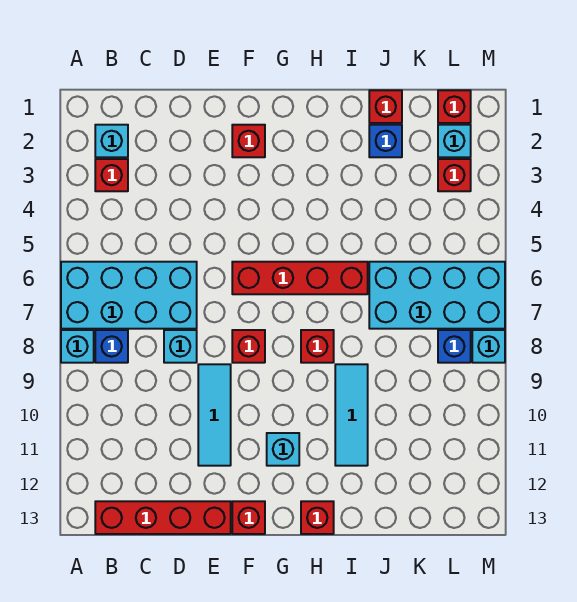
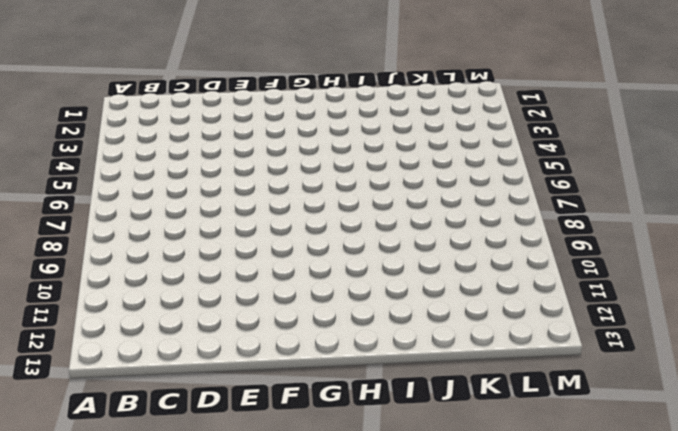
none -> cyan brick A6:D7 level 1
none -> cyan brick A8 level 1
none -> cyan brick B2 level 1

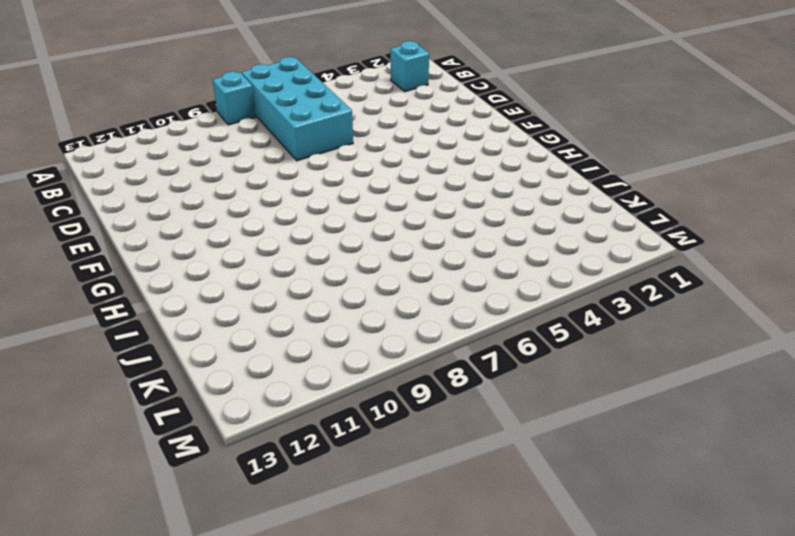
none -> red brick B3 level 1
none -> blue brick B8 level 1
none -> red brick B13:E13 level 1

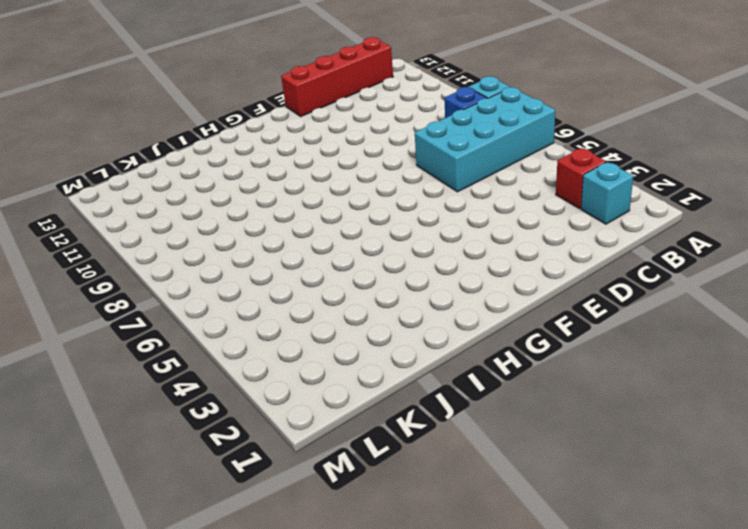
none -> cyan brick D8 level 1
none -> cyan tile E9:E11 level 1
none -> red brick F2 level 1

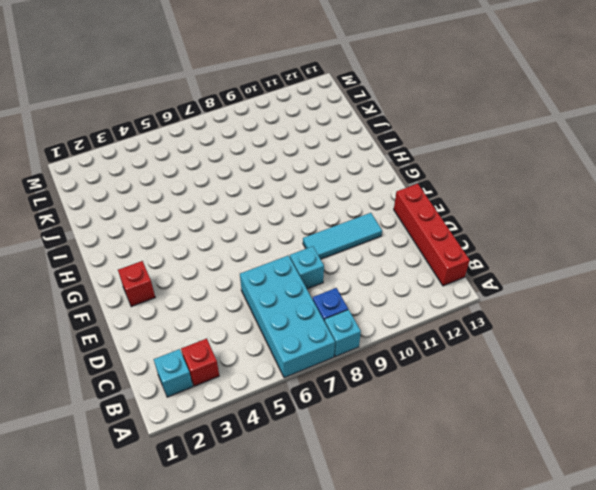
none -> red brick F6:I6 level 1
none -> red brick F8 level 1
none -> red brick F13 level 1

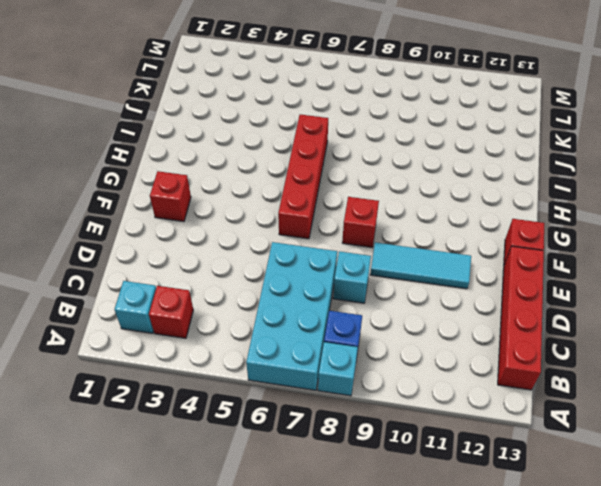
none -> cyan brick G11 level 1
none -> red brick H8 level 1
none -> red brick H13 level 1

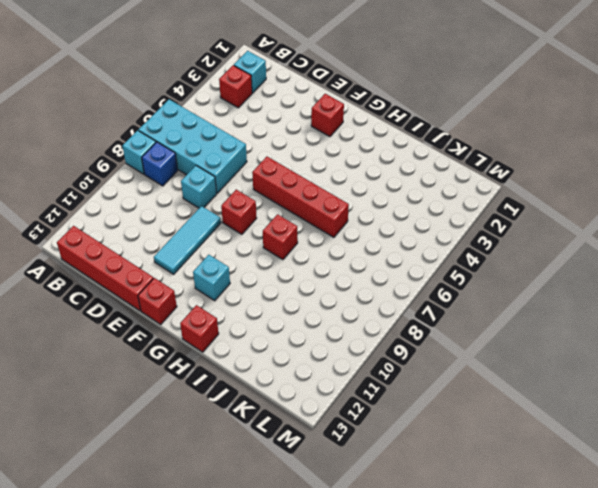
none -> cyan tile I9:I11 level 1
none -> red brick J1 level 1
none -> blue brick J2 level 1

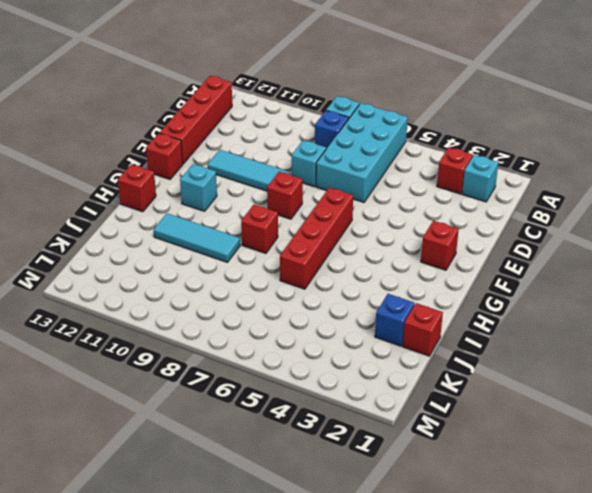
none -> cyan brick J6:M7 level 1
none -> red brick L1 level 1
none -> cyan brick L2 level 1

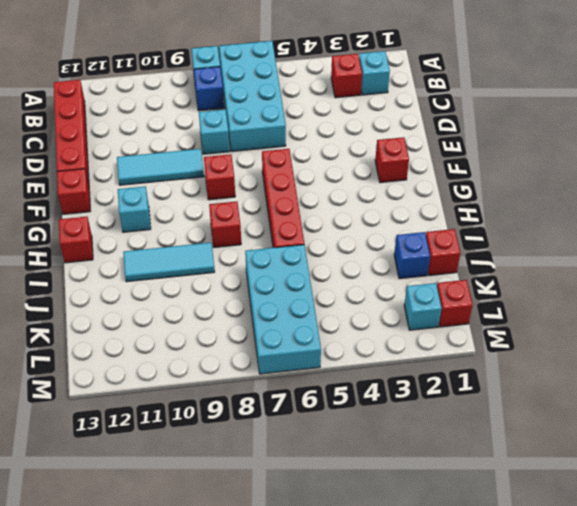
none -> red brick L3 level 1
none -> blue brick L8 level 1
none -> cyan brick M8 level 1

